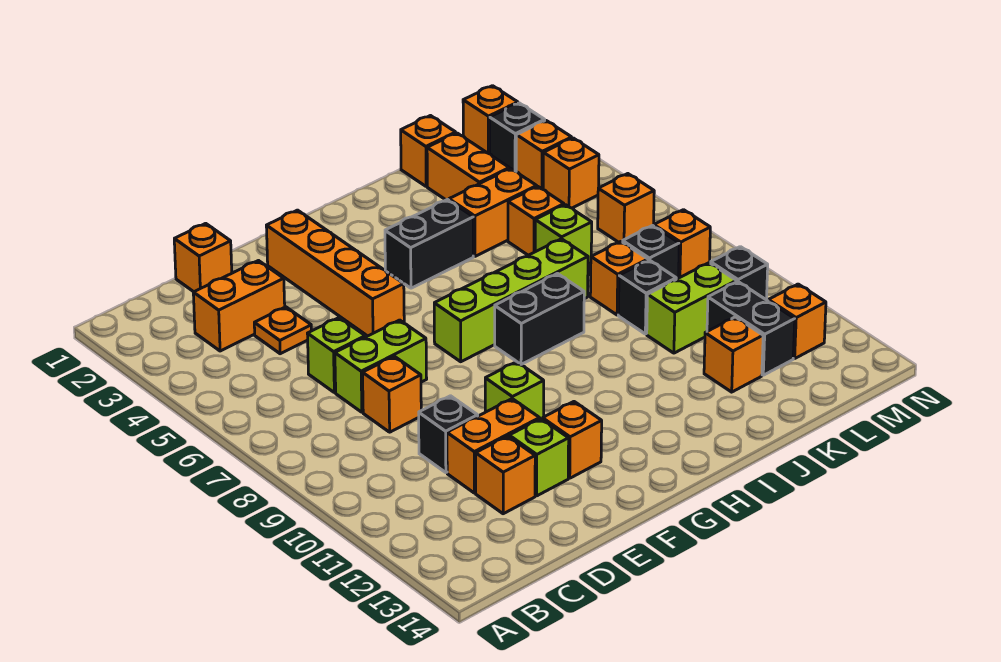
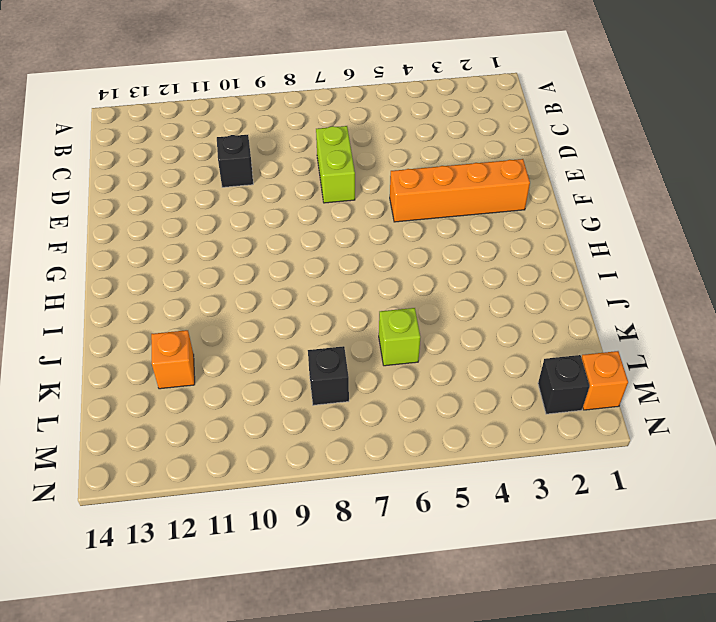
none -> orange brick C3:D3 level 1
none -> orange brick D1 level 1
none -> orange plate D4 level 1
none -> lime brick D6 level 1

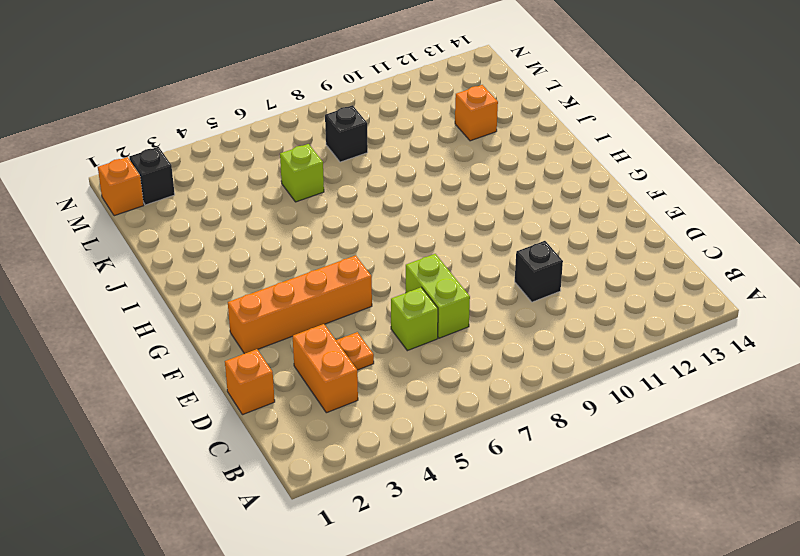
none -> orange brick D8 level 1
none -> orange brick D11:E11 level 1
none -> orange brick D12 level 1
none -> lime brick E12 level 1

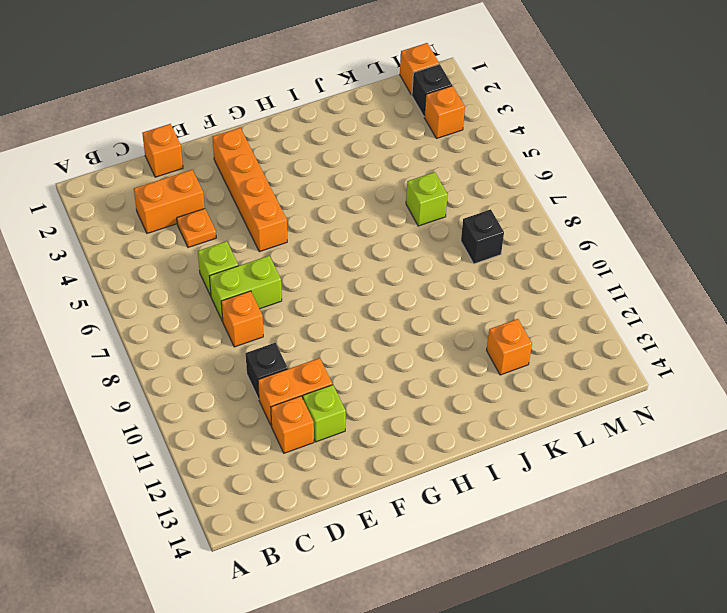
none -> lime brick F10 level 1
none -> orange brick F12 level 1
none -> lime brick G7:J7 level 1
none -> black brick H4:I4 level 1

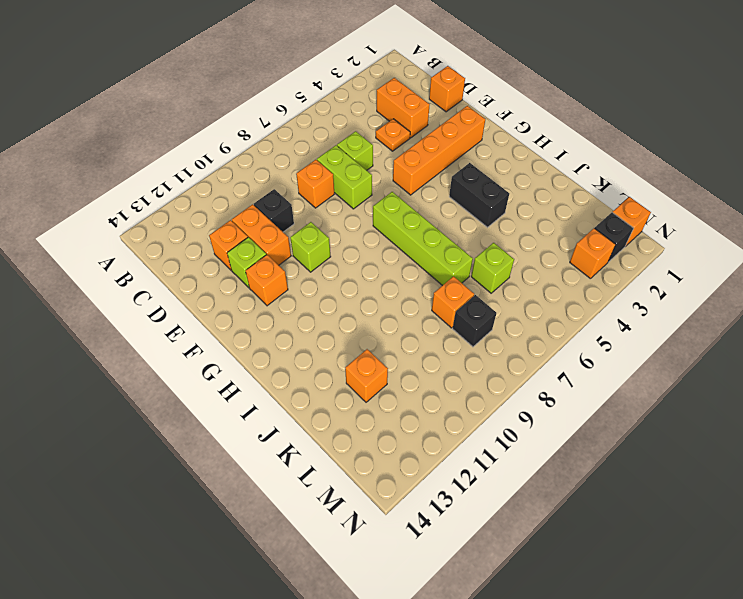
none -> black brick H8:I8 level 1
none -> orange brick J4:K4 level 1
none -> orange brick K1 level 1
none -> orange brick K2:K3 level 1

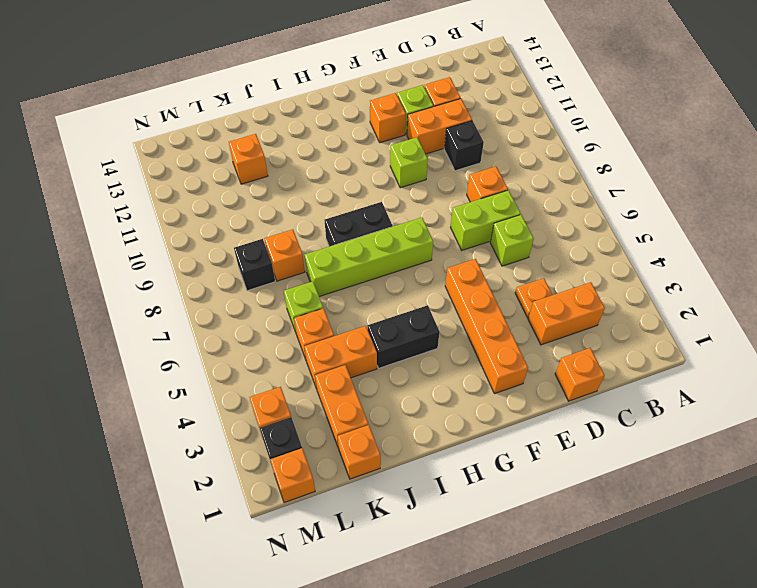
none -> black brick K9 level 1
none -> lime brick K10:L10 level 1
none -> black brick L11:L12 level 1
none -> orange brick M4 level 1

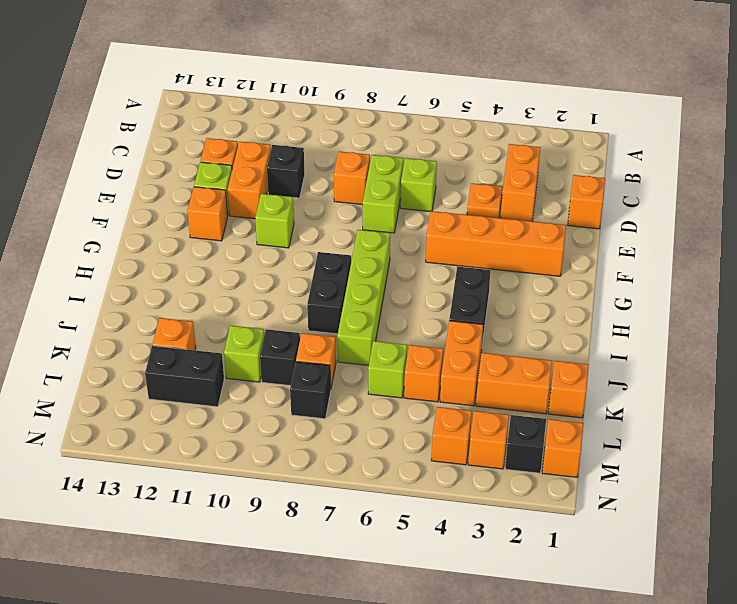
lime brick K10 level 1 -> lime brick K10:L10 level 1
none -> orange brick M6 level 1
none -> orange brick M8 level 1
none -> black brick M10 level 1
none -> orange brick M12 level 1

